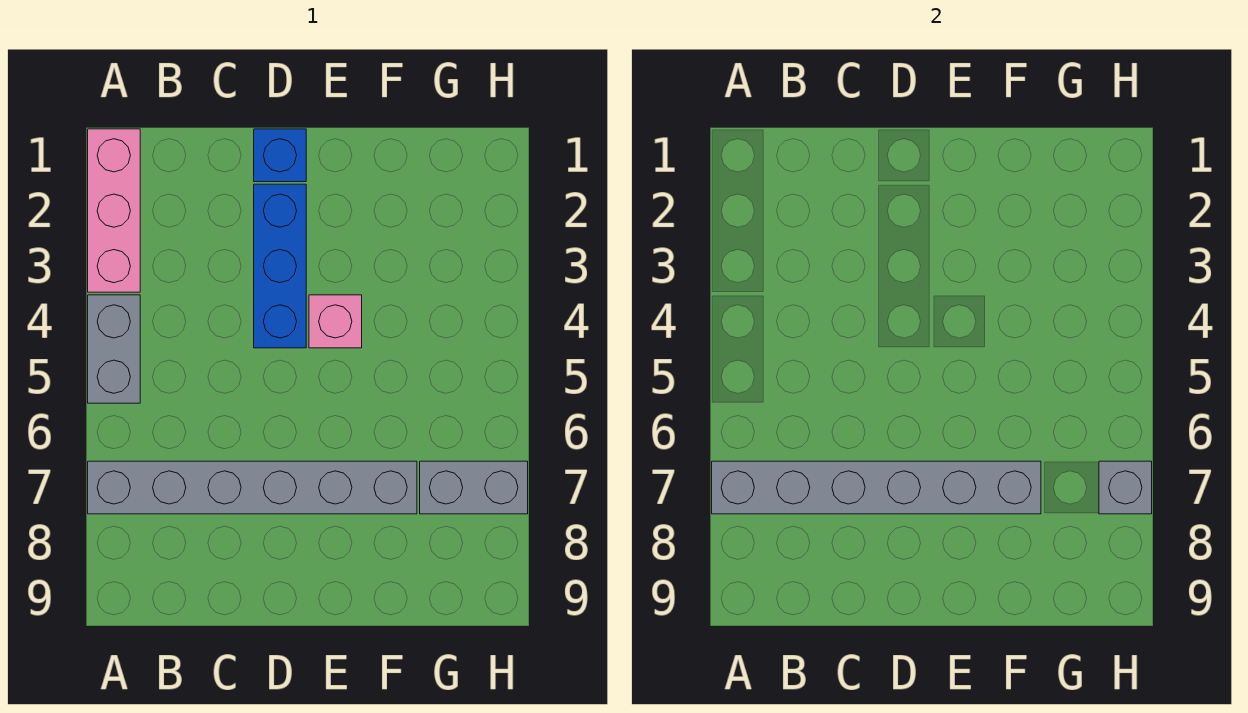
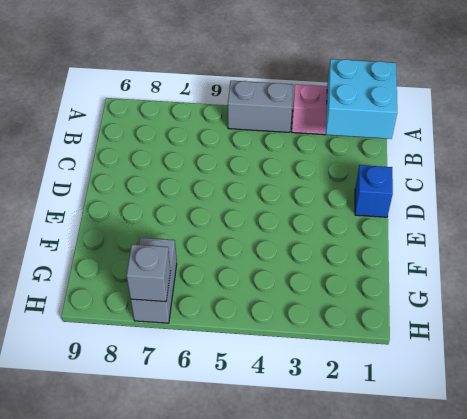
cyan brick A1:B2 level 2 -> none
none -> grey brick A7:F7 level 1
none -> blue brick D2:D4 level 1

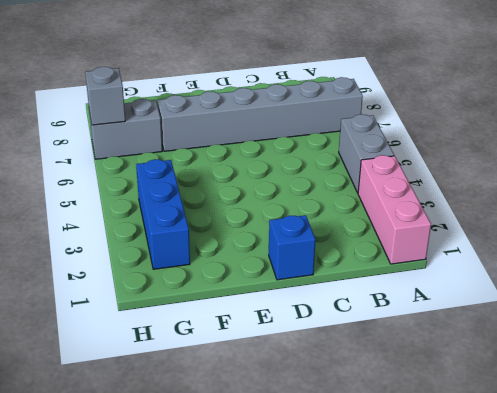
blue brick G2:G4 level 1 -> blue brick D2:D4 level 1
none -> pink brick E4 level 1
none -> grey brick A7:F7 level 2

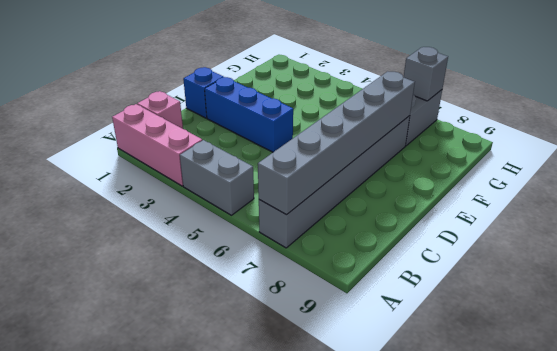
pink brick B1 level 1 -> pink brick E4 level 1

